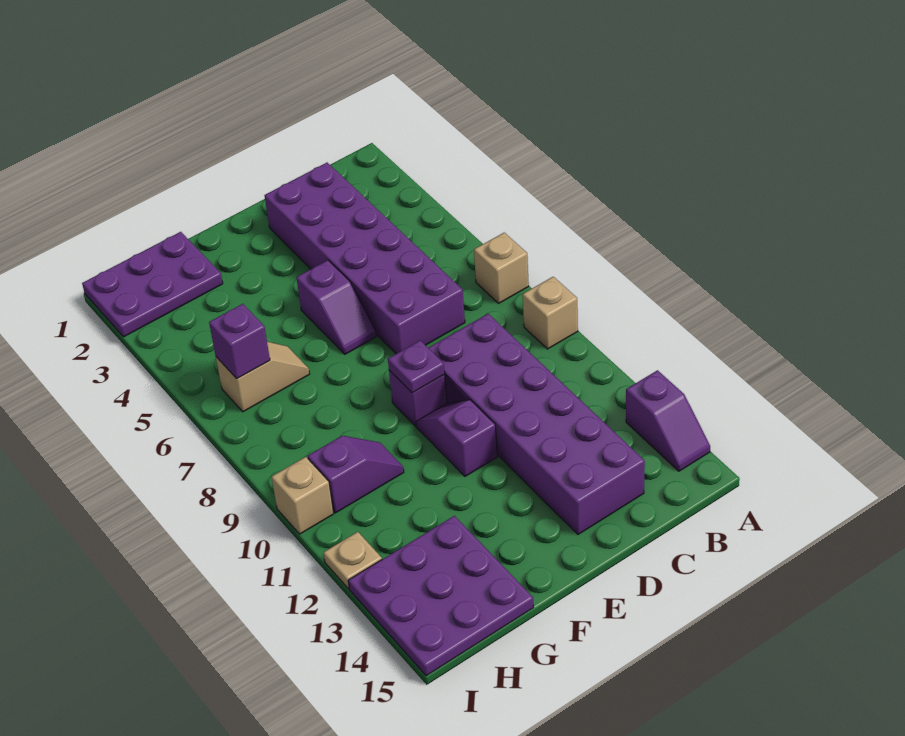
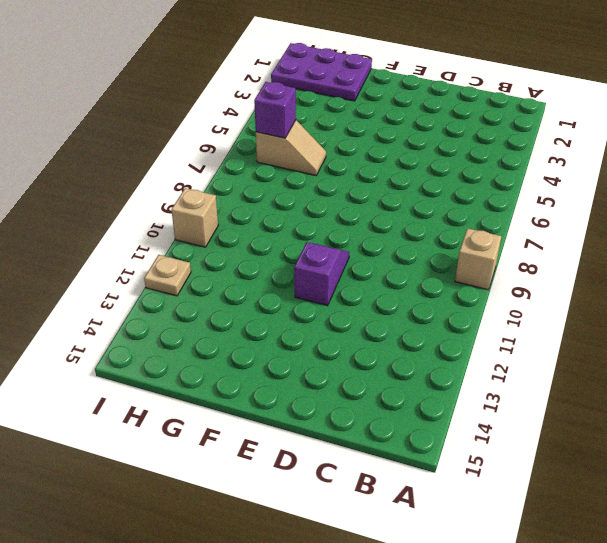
none -> tan brick A7 level 1
none -> purple slope A13:A14 level 1 top 13
none -> purple brick C2:D7 level 1

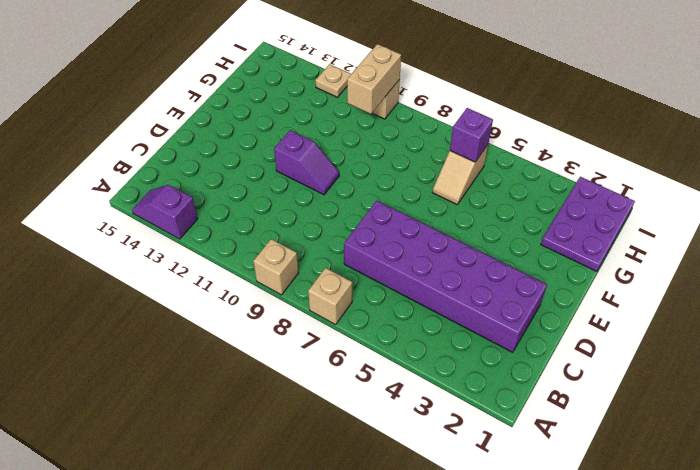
tan brick H10:I10 level 2 -> none
none -> purple brick C9:D14 level 1
none -> purple slope E5:E6 level 1 top 5
none -> purple brick E9 level 1

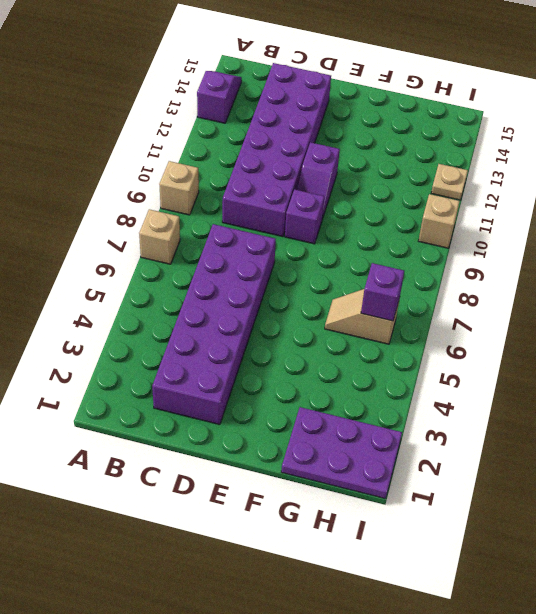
none -> purple slope E5:E6 level 1 top 5
none -> purple slope G10:H10 level 1 top H
none -> purple plate G13:I15 level 1

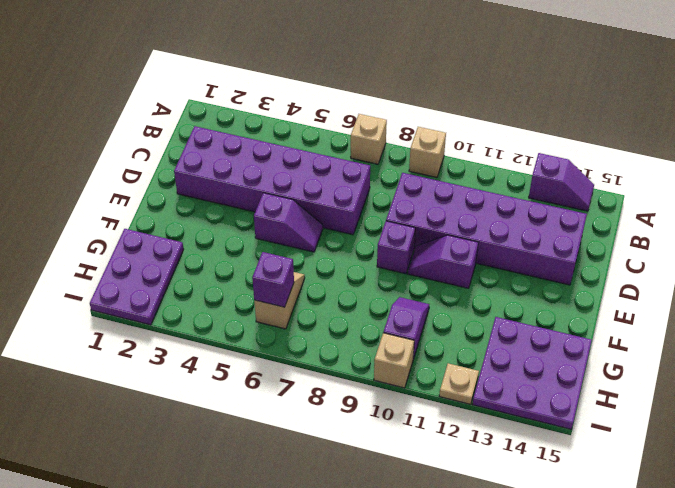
none -> purple plate E9 level 2

